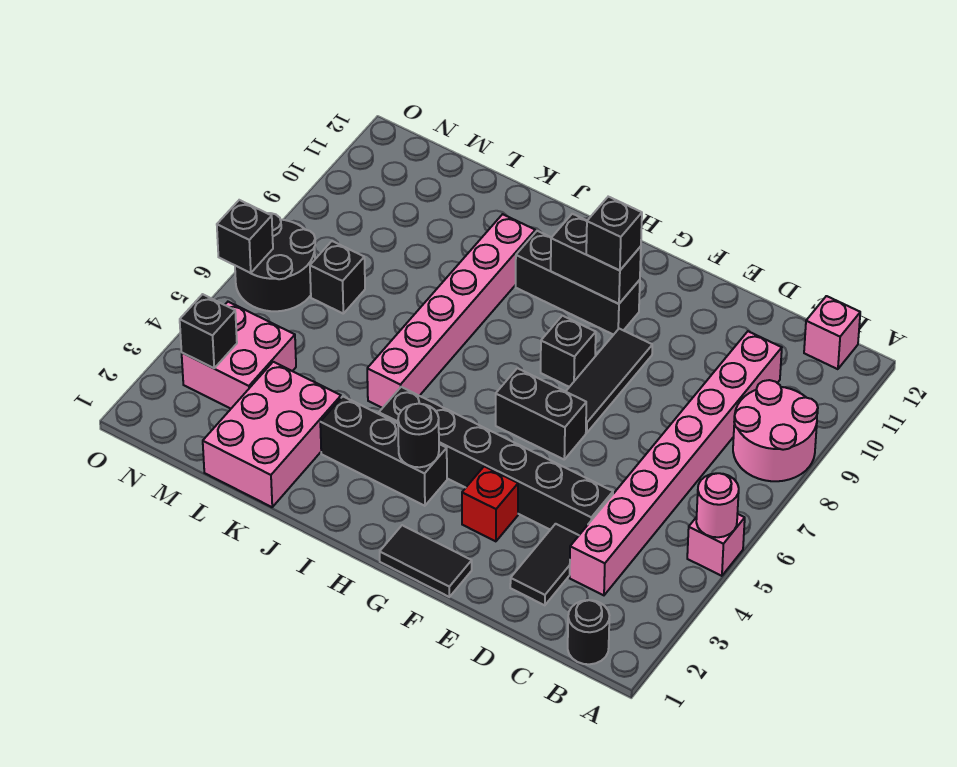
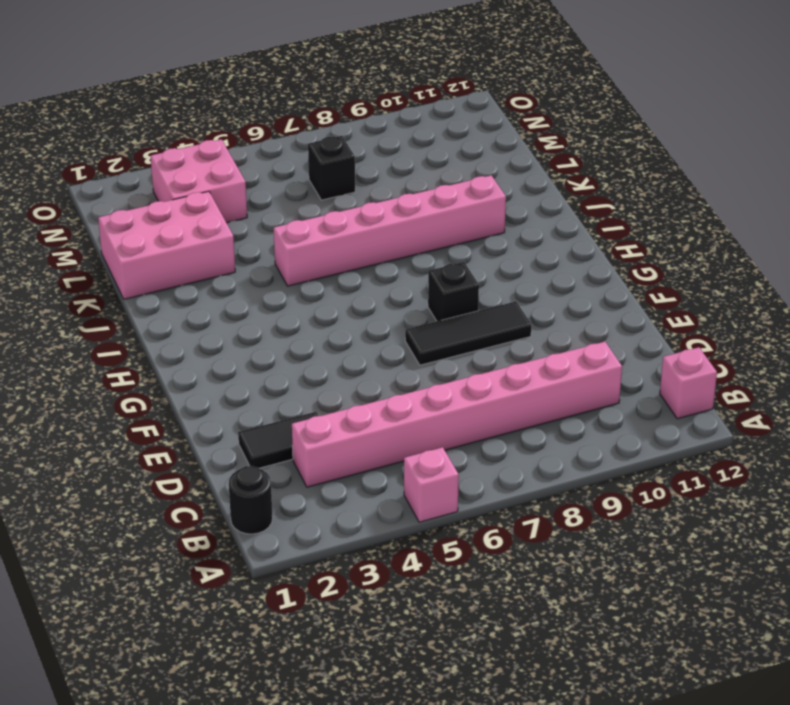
none -> pink round brick A8:B9 level 1
none -> black brick D4:I4 level 1
none -> black tile F1:G1 level 1

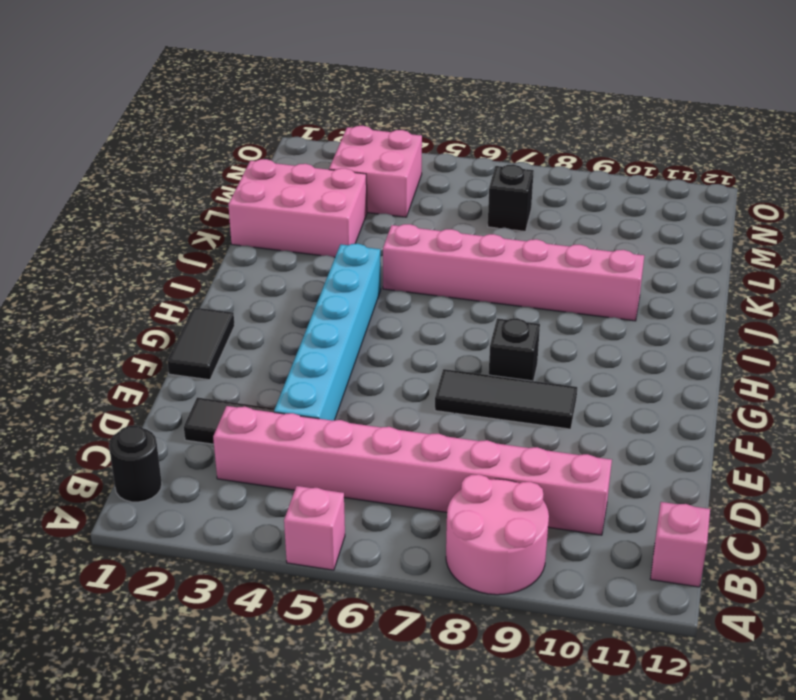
cyan brick D4:I4 level 1 -> black brick D4:I4 level 1
none -> red brick F3 level 1
none -> black brick F6:G6 level 1
none -> black brick G10:I10 level 1

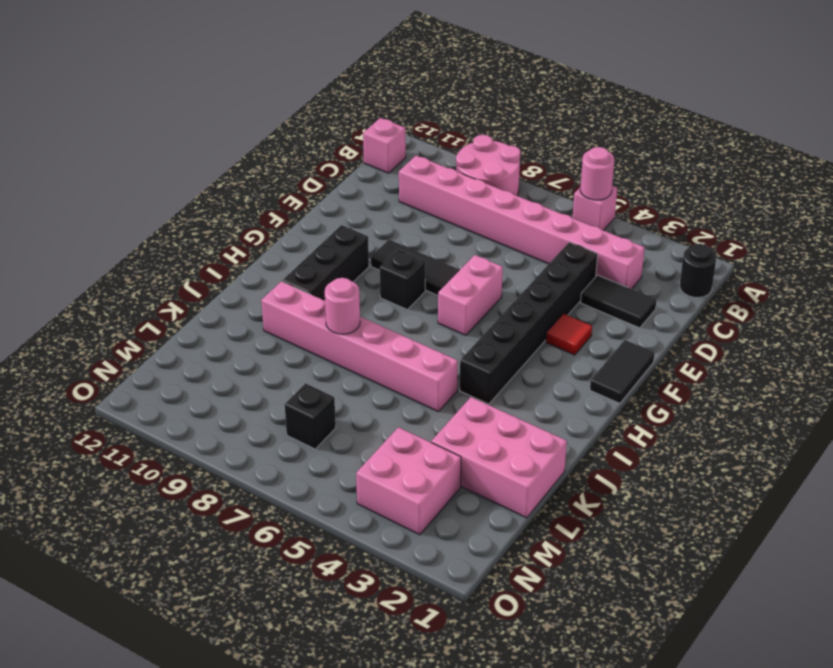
red tile F3 level 1 -> red brick F3 level 1
pink brick F6:G6 level 1 -> black brick F6:G6 level 1
pink round brick J8 level 2 -> none
none -> black brick H3:J3 level 1
none -> black round brick N6:O7 level 1
none -> black brick G10:H10 level 2

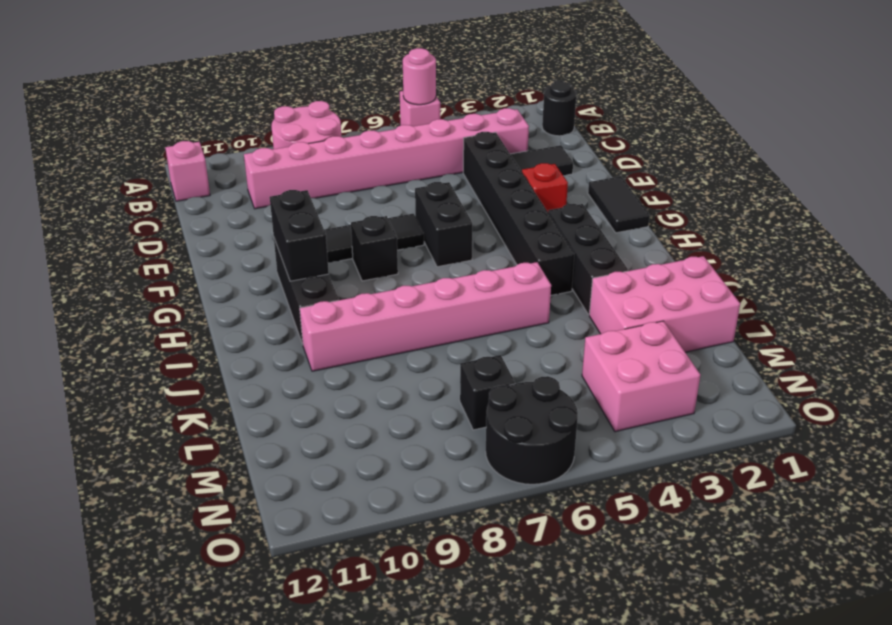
none -> black round brick H3 level 2
none -> black brick N3 level 2
none -> black brick O6 level 2

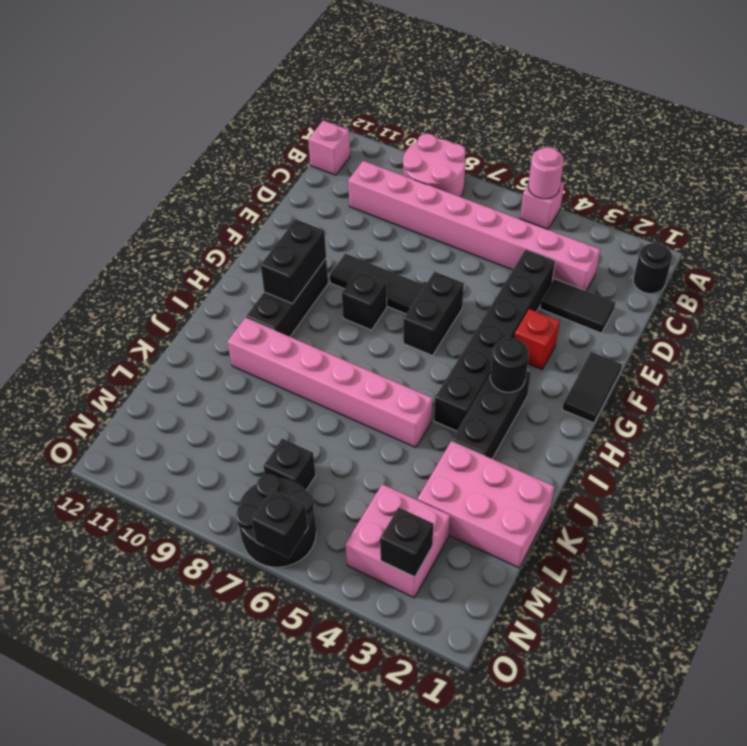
none -> black brick G10 level 3

